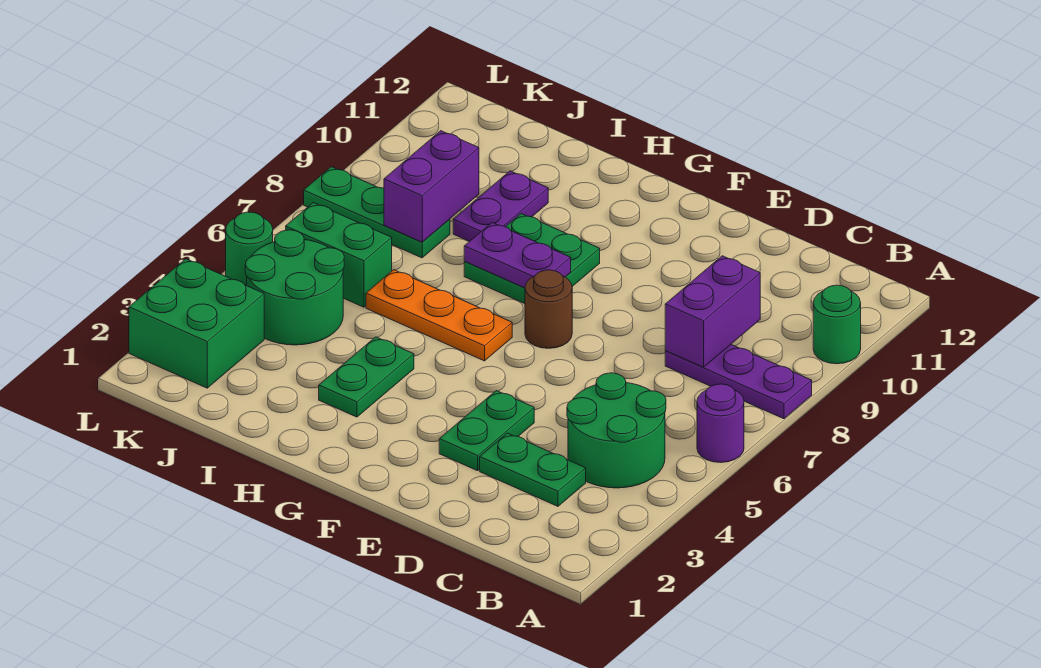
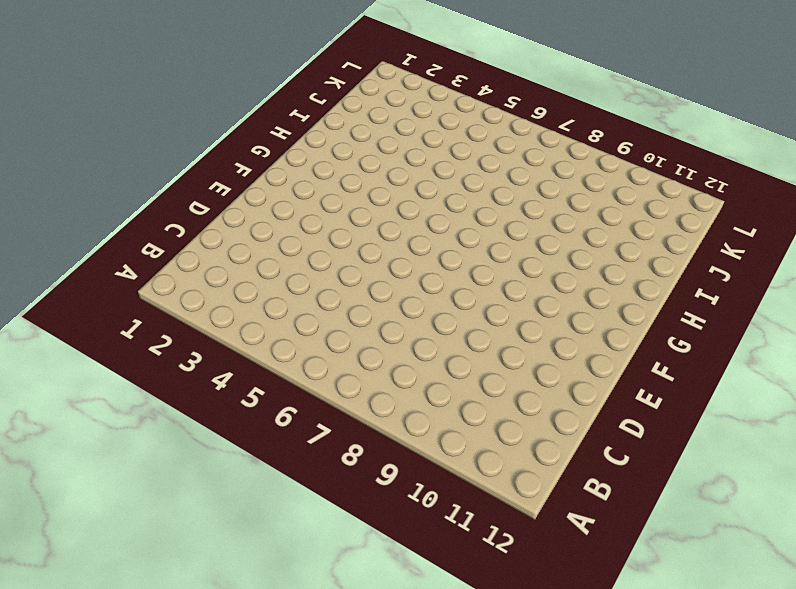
none -> purple round brick A6 level 1
none -> purple plate A8:C8 level 1
none -> green round brick A10 level 1

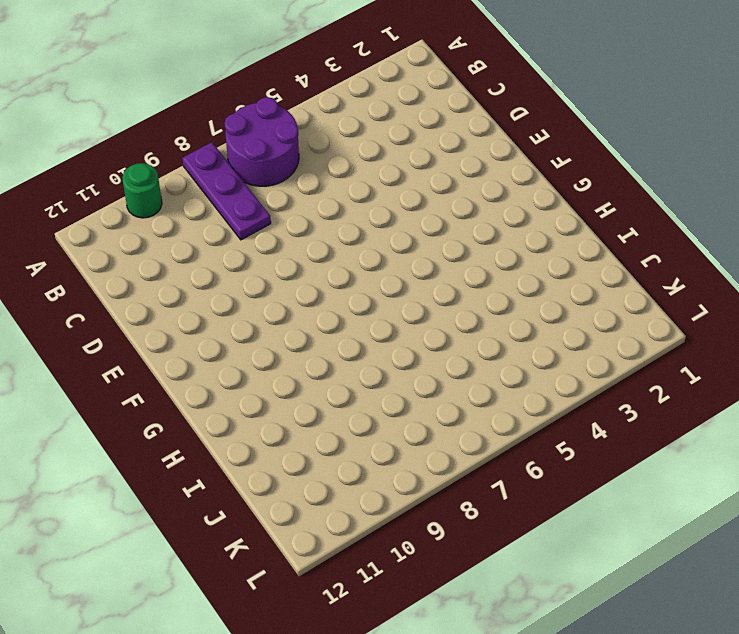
purple round brick A6:B7 level 1 -> purple round brick A6 level 1
none -> green round brick B4:C5 level 1
none -> green plate C3:D3 level 1
none -> green plate E3:E4 level 1

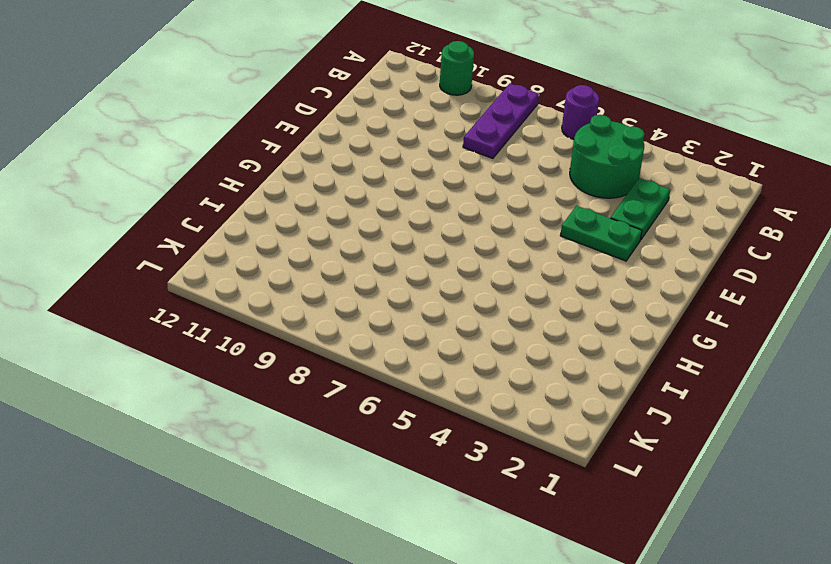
none -> brown round brick F7 level 1
none -> orange plate G6:I6 level 1
none -> green plate G8:H9 level 1

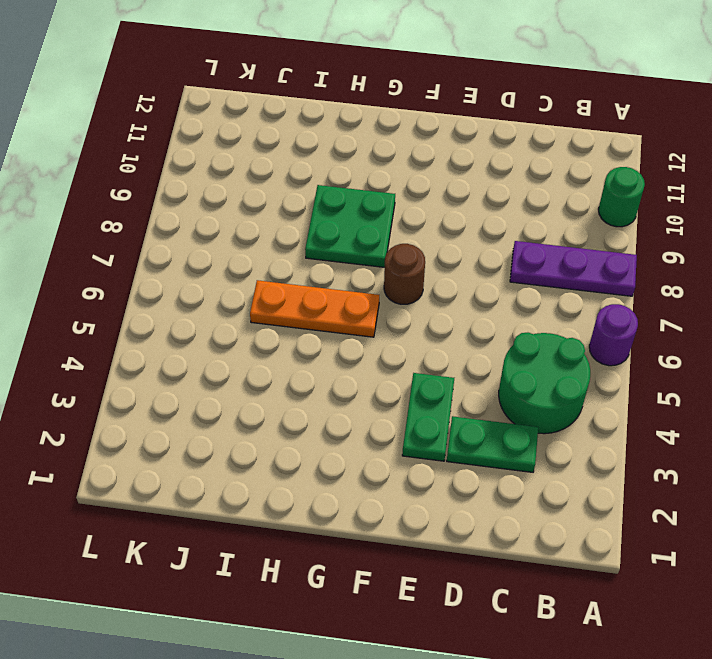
none -> green plate H3:H4 level 1
none -> purple plate I9:I10 level 1
none -> green round brick J4:K5 level 1

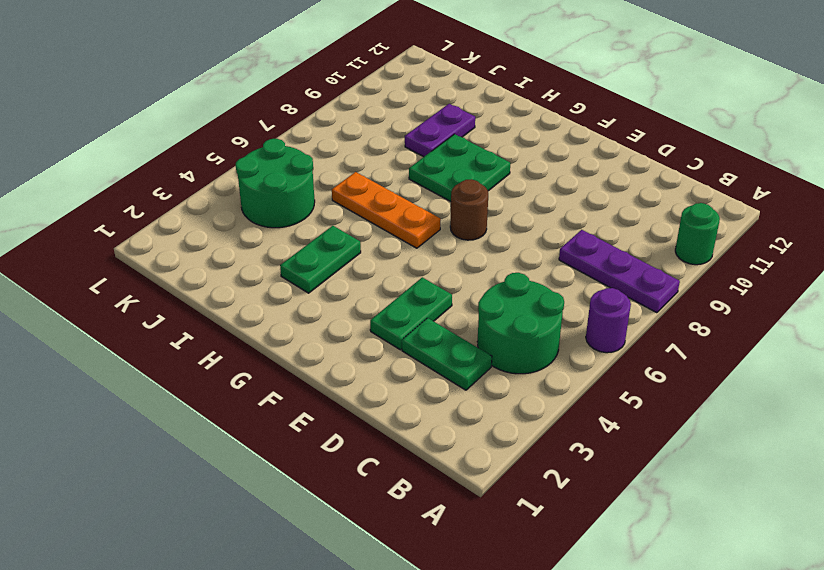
none -> green brick J6:K6 level 1
none -> green plate J8:L8 level 1
none -> green brick K2:L3 level 1

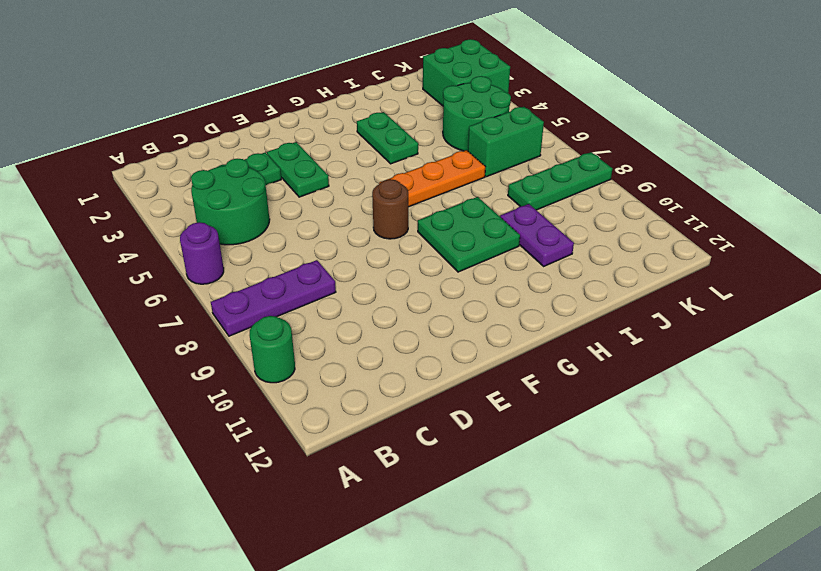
none -> green round brick L5 level 1
none -> purple brick C8:C9 level 2
none -> purple plate G8:H8 level 2

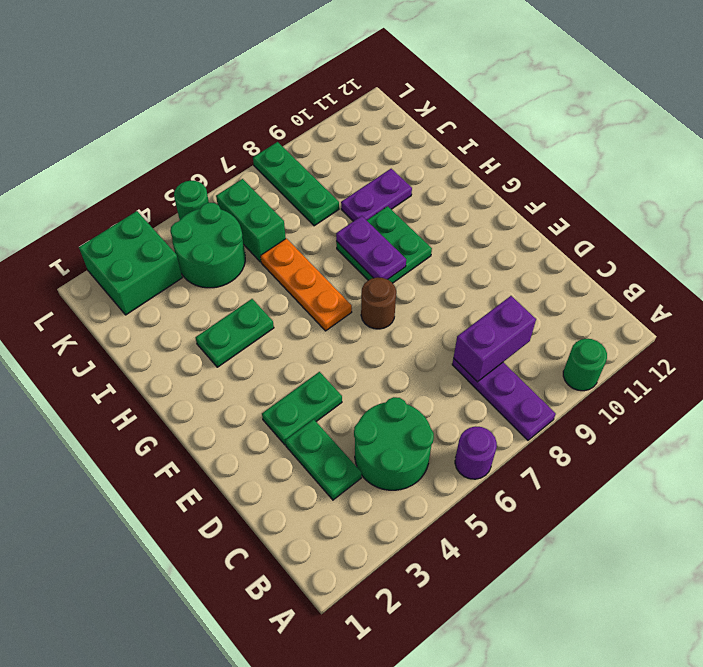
none -> purple brick J8:J9 level 2

